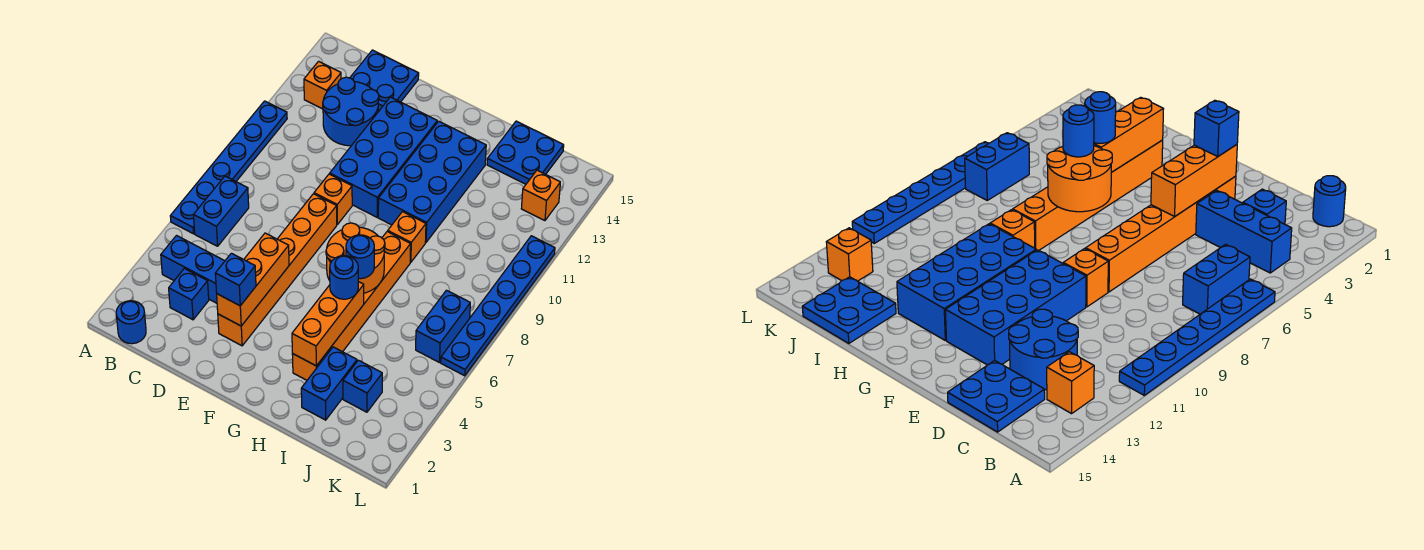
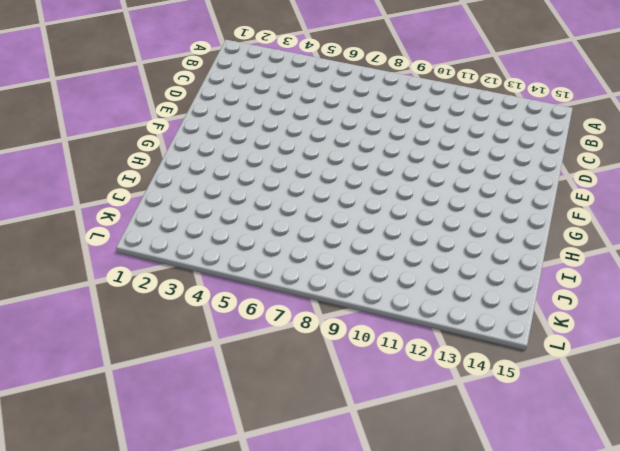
none -> blue plate A6:A11 level 1
none -> blue round brick B1 level 1
none -> blue brick B4:D4 level 1

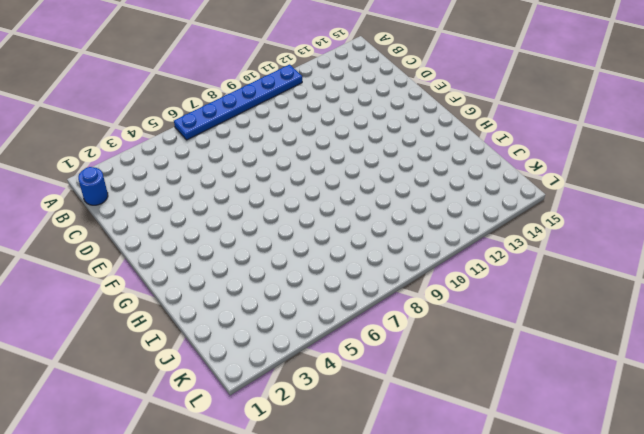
none -> blue brick B4:D4 level 1
none -> blue brick B6:B7 level 1
none -> orange brick B13 level 1

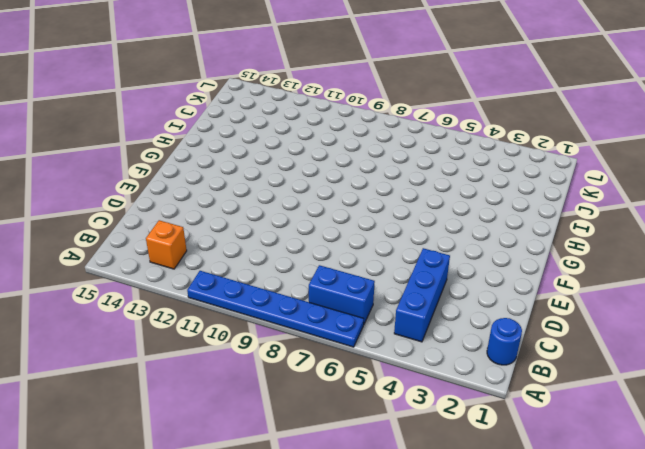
none -> blue brick C3 level 1
none -> blue round brick C12:D13 level 1
none -> blue plate C14:D15 level 1

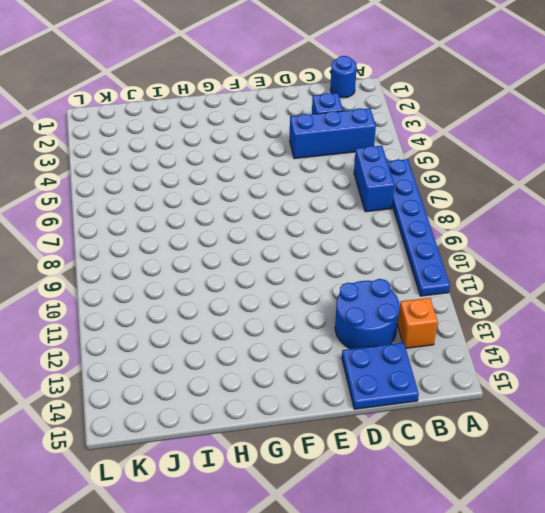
none -> orange brick E3:E8 level 1
none -> orange brick E9 level 1
none -> blue brick E10:F13 level 1

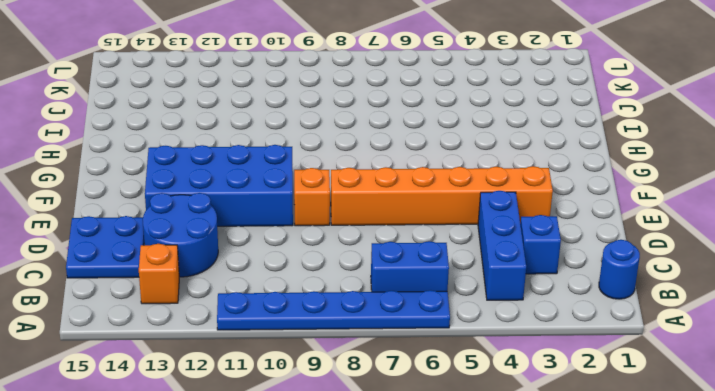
none -> blue brick G10:H13 level 1
none -> orange brick H3:H8 level 1
none -> orange brick H9 level 1

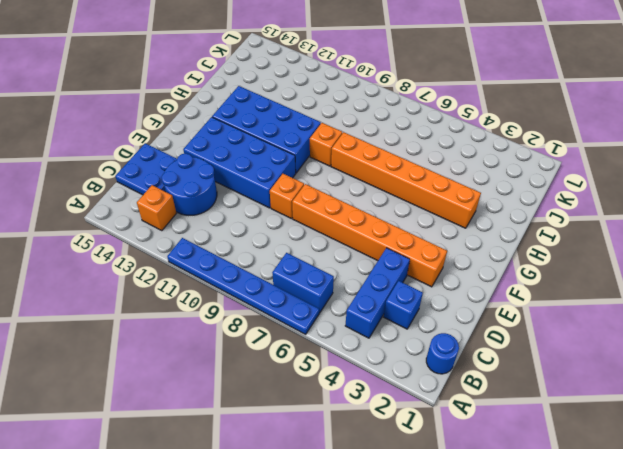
none -> blue brick I2:I3 level 1
none -> blue plate I14:J15 level 1
none -> blue brick J3 level 1

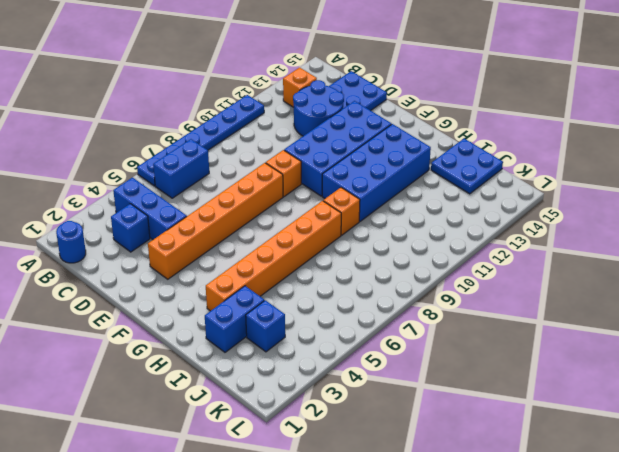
none -> blue brick K6:K7 level 1
none -> orange brick K13 level 1
none -> blue plate L6:L11 level 1

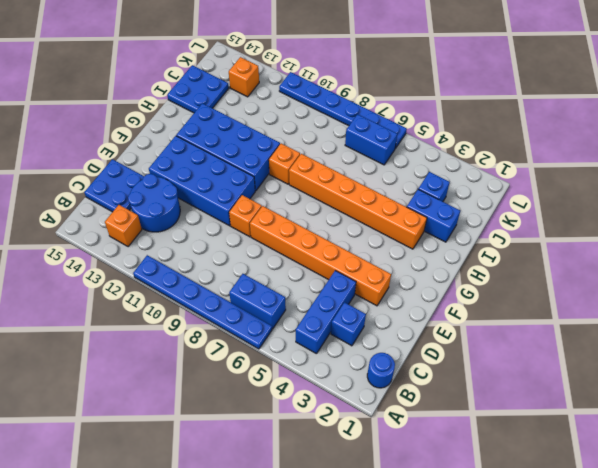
none -> orange brick E3:E5 level 2
none -> orange round brick G6:H7 level 2
none -> orange brick H3:H5 level 2

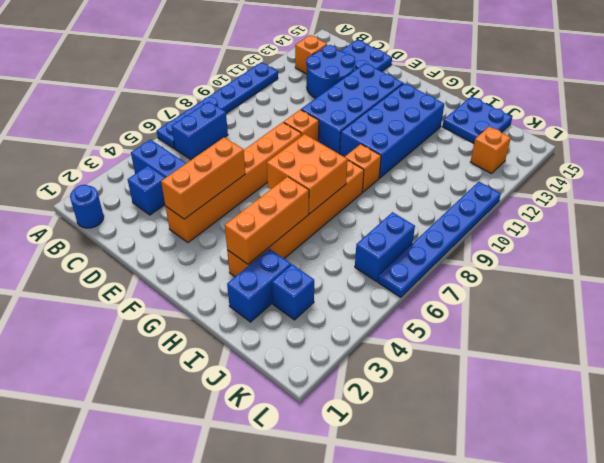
orange brick G6:H7 level 2 -> orange round brick G6:H7 level 2
none -> blue brick E3 level 3
none -> blue round brick H5 level 3
none -> blue round brick H6 level 3

